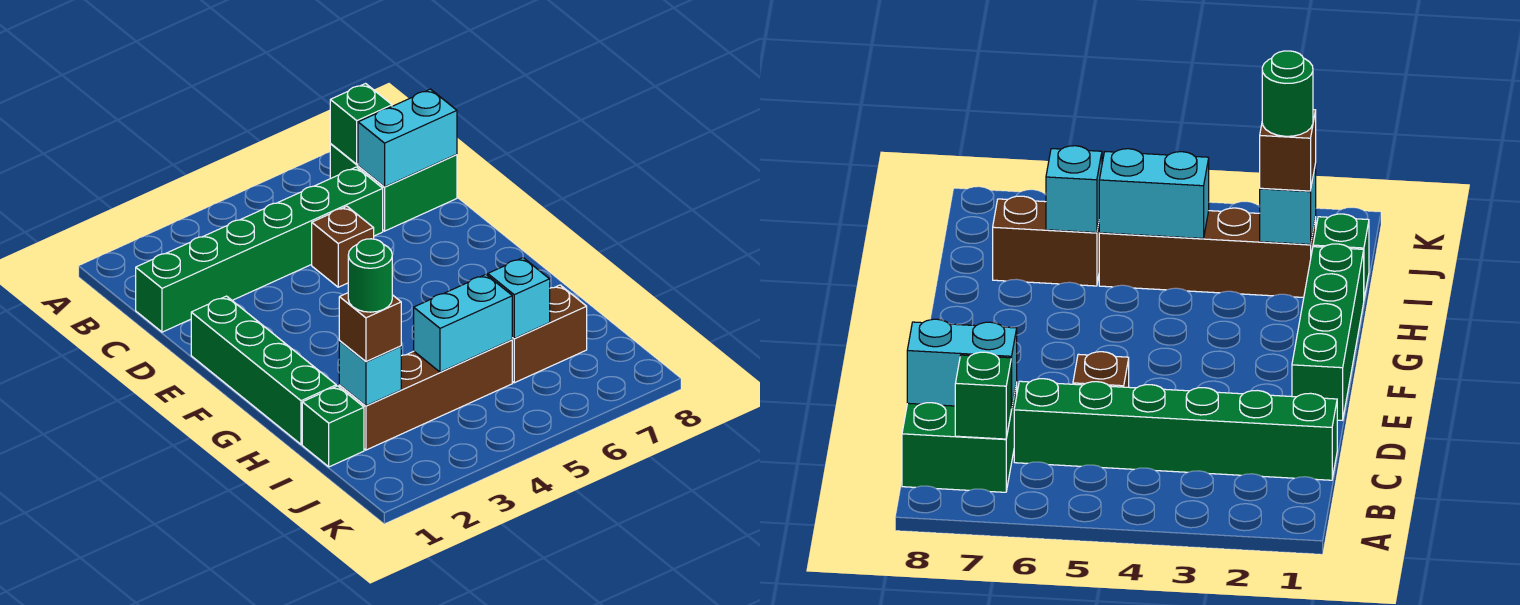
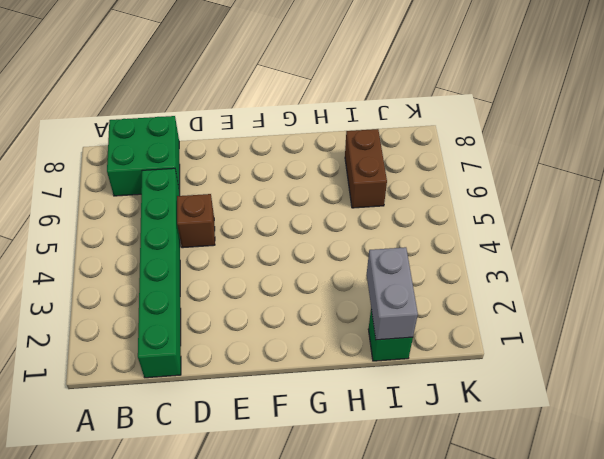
grey brick I1:I2 level 2 -> cyan brick I2 level 2
none -> green brick E1:H1 level 1
none -> brown brick I2:I5 level 1
none -> green brick B7 level 2

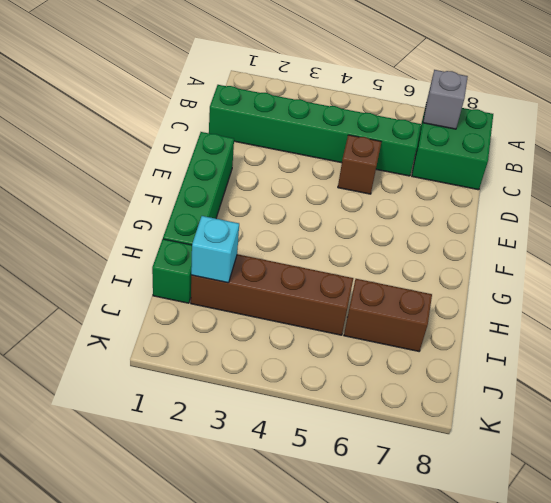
grey brick B7 level 2 -> green brick B7 level 2
none -> cyan brick C7:C8 level 2
none -> cyan brick I4:I5 level 2
none -> cyan brick I6 level 2

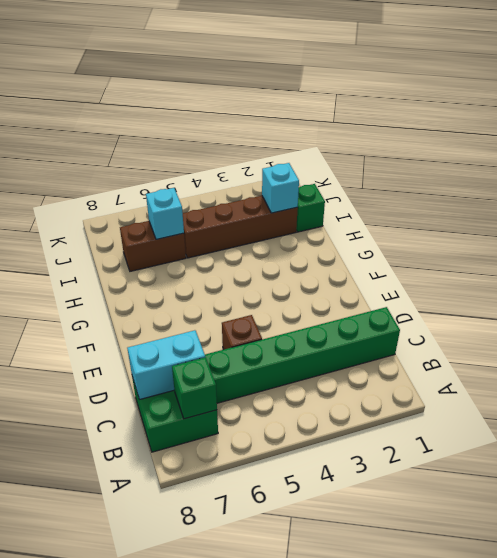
none -> green brick E1:H1 level 1
none -> cyan brick I4:I5 level 2
none -> brown brick I2 level 3

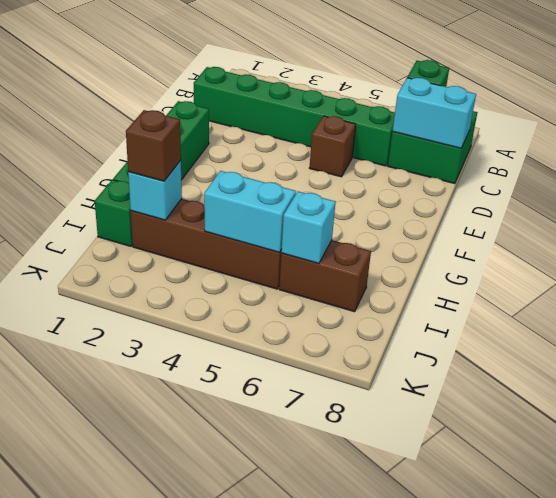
none -> green round brick I2 level 4

